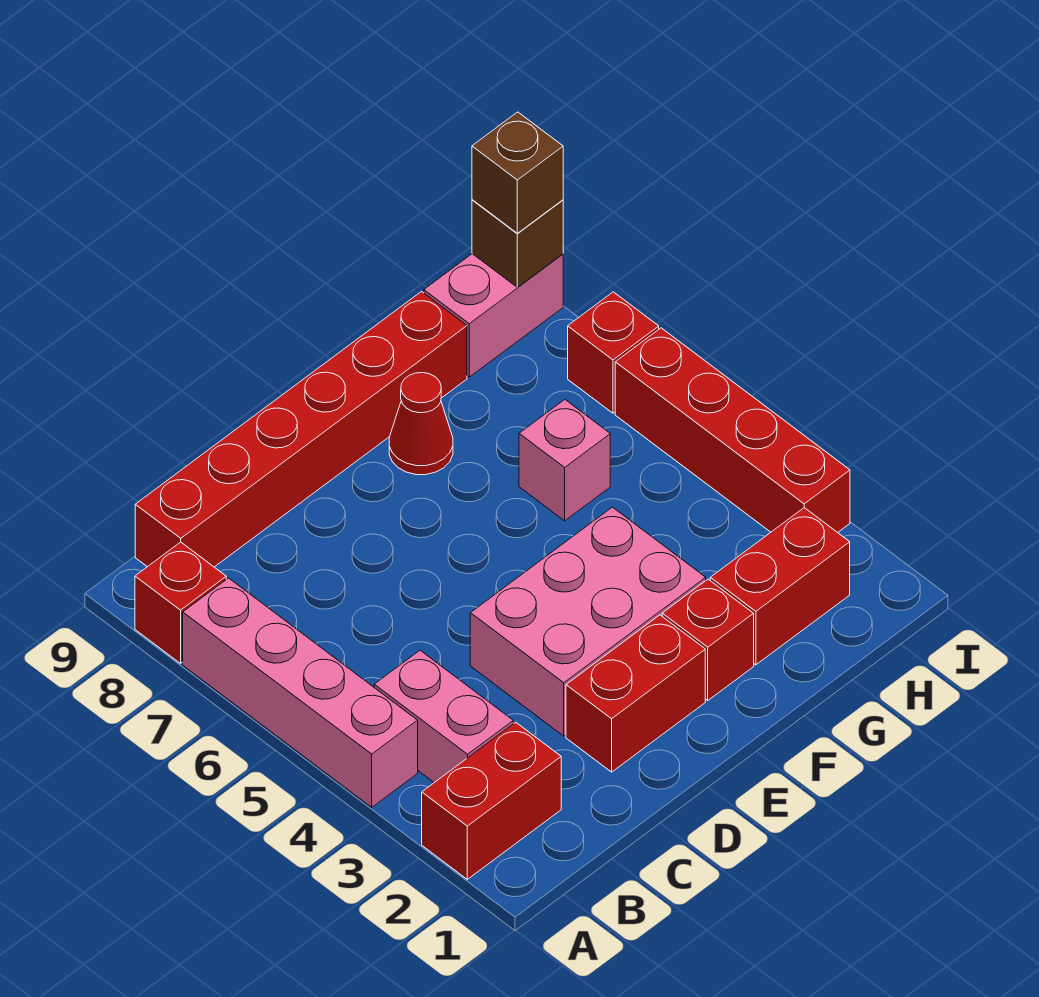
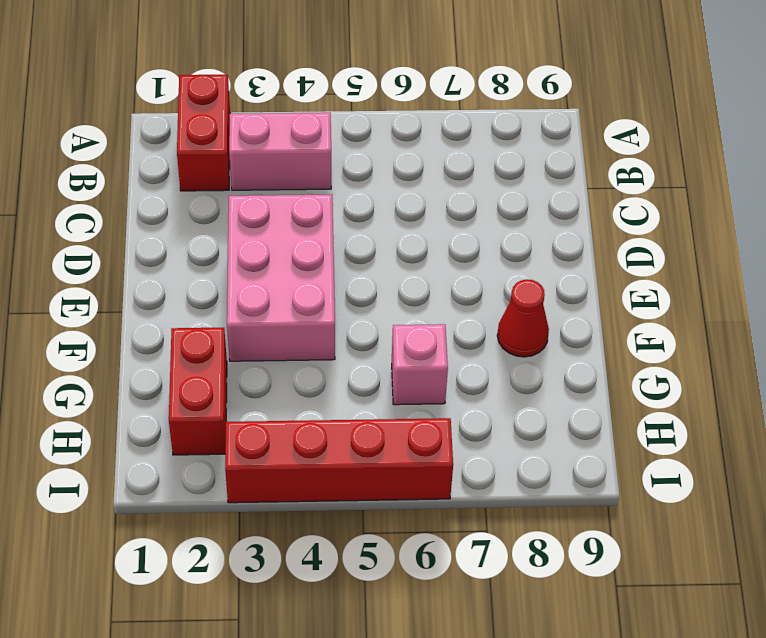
none -> pink brick A4:A7 level 1
none -> red brick A8 level 1
none -> red brick B9:G9 level 1

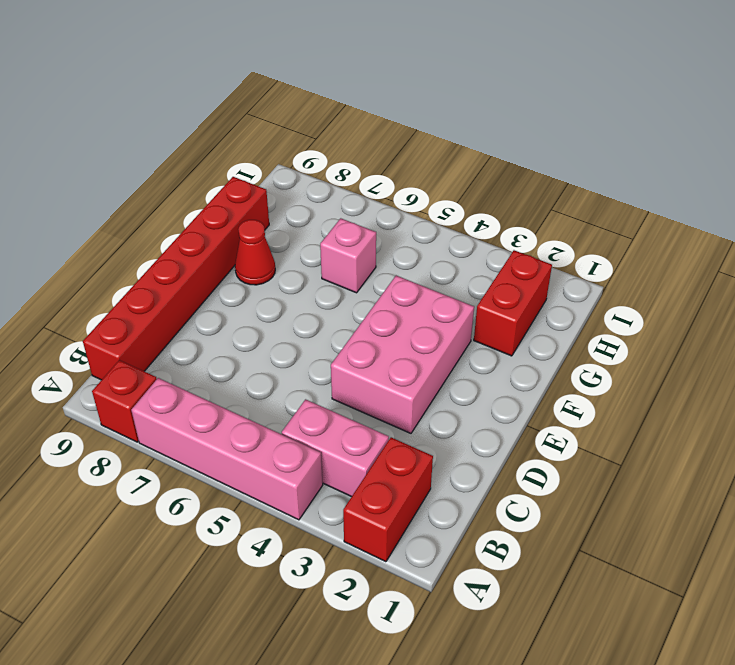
none -> red brick D2:E2 level 1
none -> red brick F2 level 1
none -> pink brick H9:I9 level 1

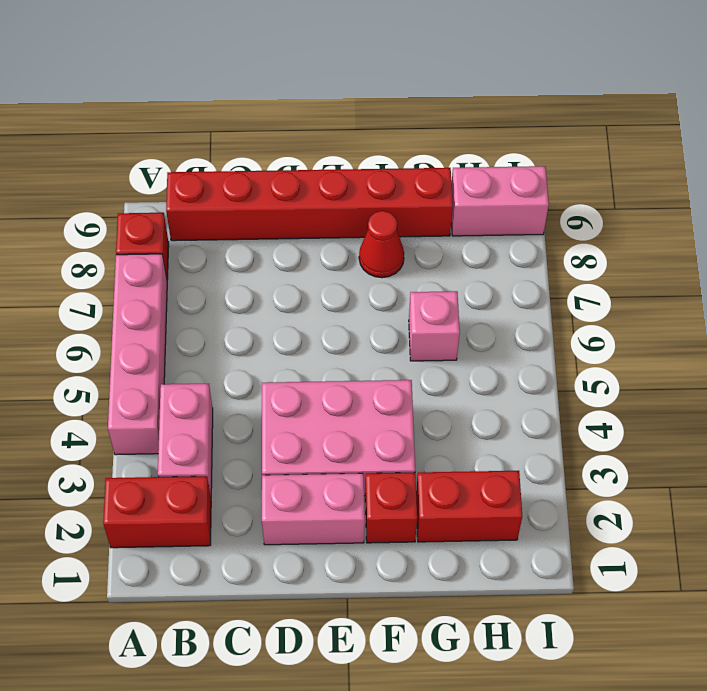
pink brick D2:E2 level 1 -> red brick D2:E2 level 1
none -> red brick I3:I6 level 1
none -> red brick I7 level 1
none -> brown brick I9 level 2

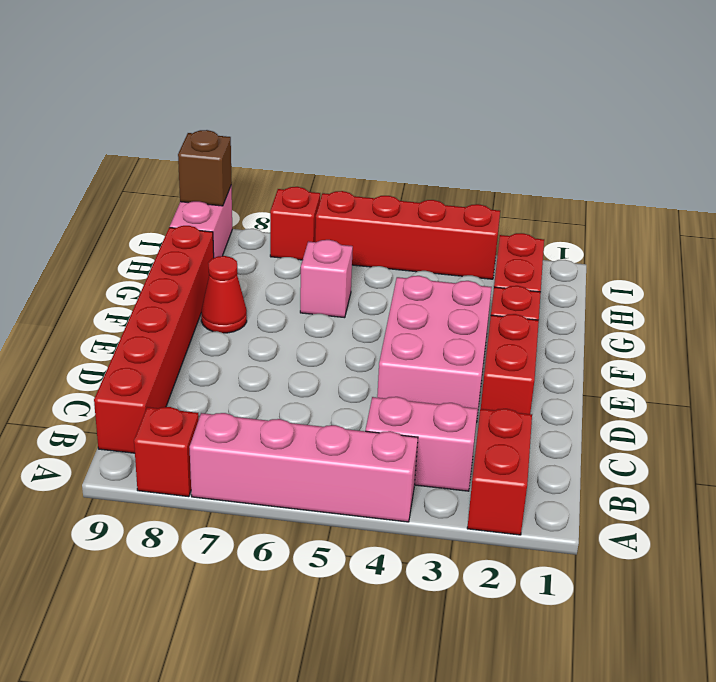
none -> brown brick I9 level 3

